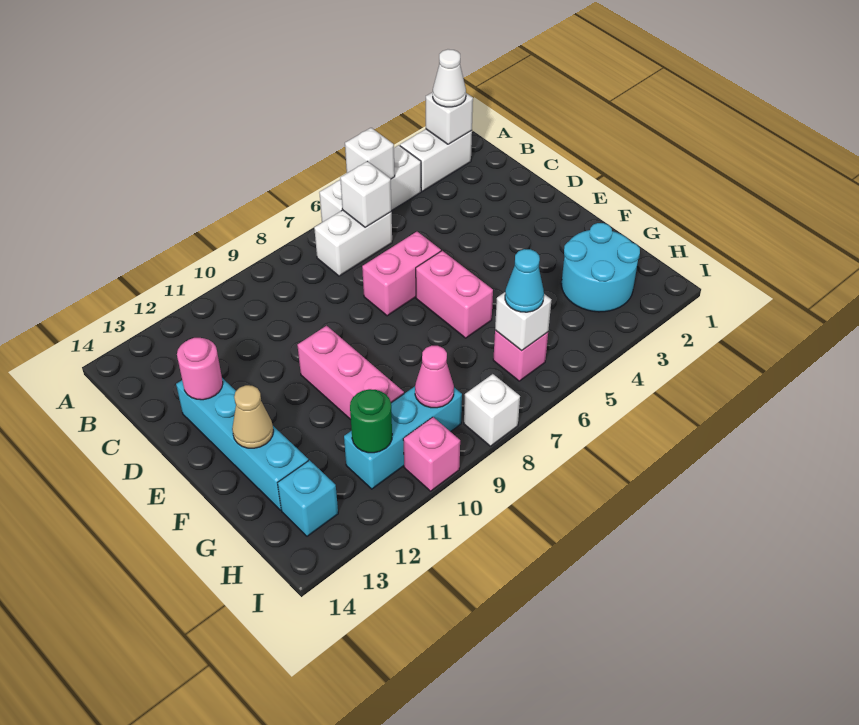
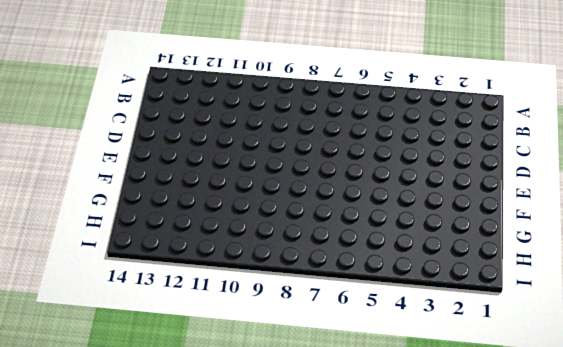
none -> white brick A2:A3 level 1
none -> white brick A4:A6 level 1
none -> white brick B6:B7 level 1

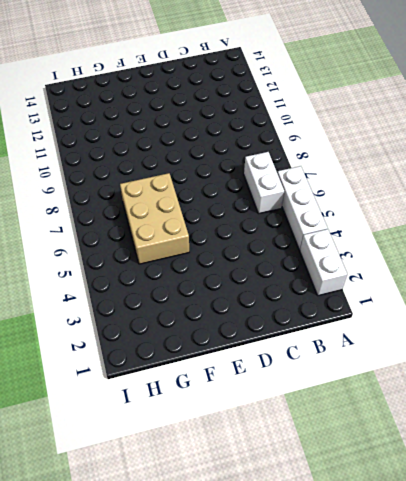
tan brick F5:G7 level 1 -> pink brick E6:F6 level 1
none -> pink brick D6:D7 level 1
none -> cyan brick D13:G13 level 1
none -> pink brick E10:G10 level 1

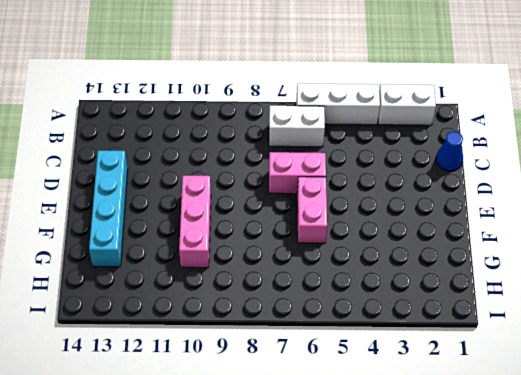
blue cone C1 level 1 -> none
none -> cyan round brick G2:H3 level 1
none -> pink brick H6 level 1
none -> cyan brick H9:H11 level 1

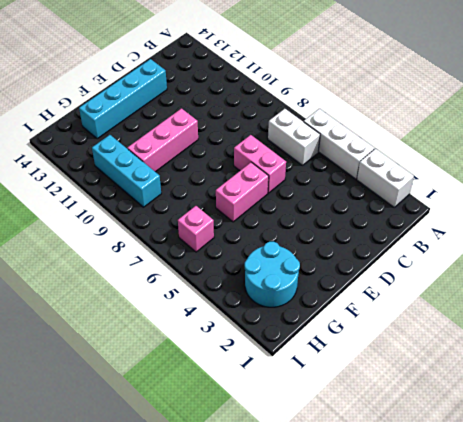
none -> cyan brick H13 level 1
none -> white brick I8 level 1
none -> pink brick I10 level 1

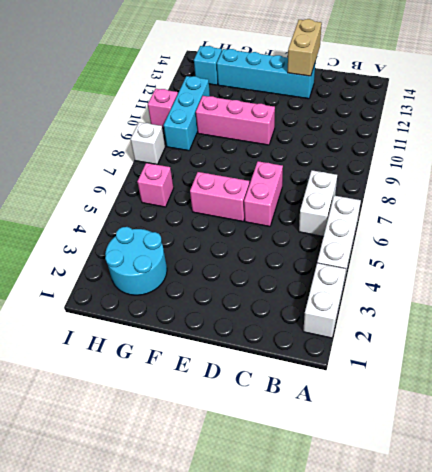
tan brick D13:D14 level 2 -> pink round brick D13 level 2
none -> white brick A2 level 2
none -> white brick A5 level 2
none -> white brick B6 level 2

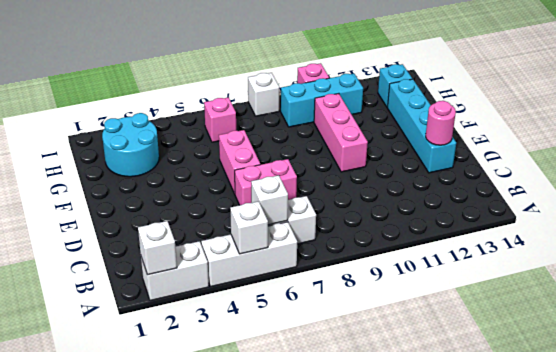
none -> tan cone F13 level 2
none -> white brick H6 level 2
none -> pink cone H9 level 2

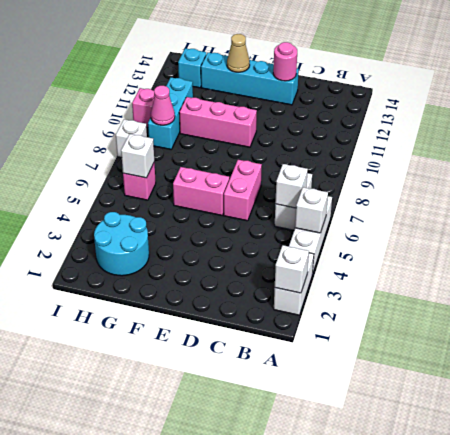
none -> green round brick H11 level 2
none -> white cone A2 level 3
none -> cyan cone H6 level 3

